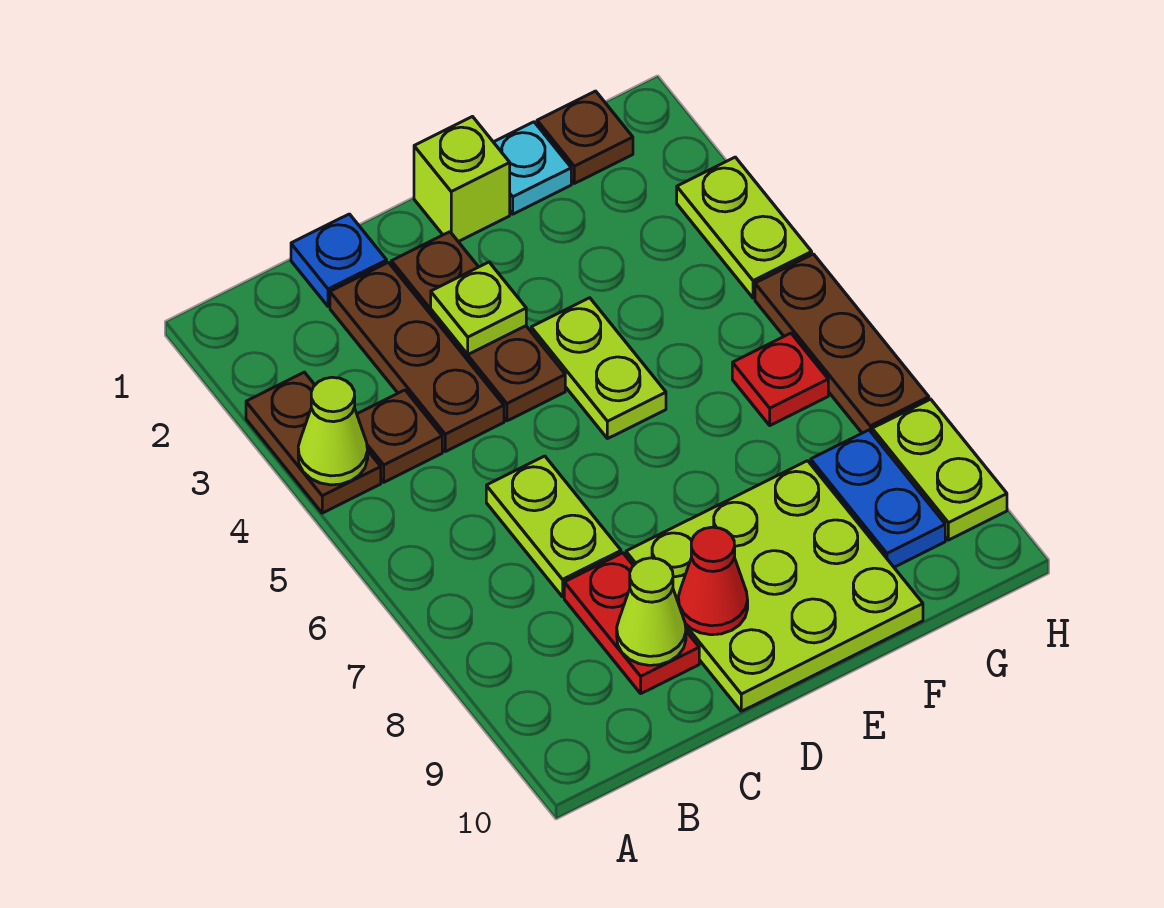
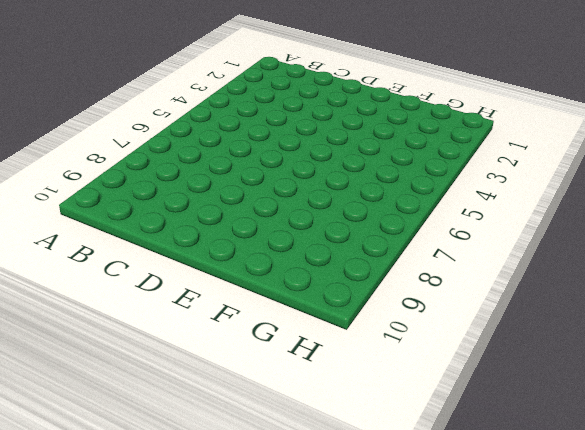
none -> brown plate A3:A4 level 1
none -> brown plate B4 level 1
none -> blue plate C1 level 1

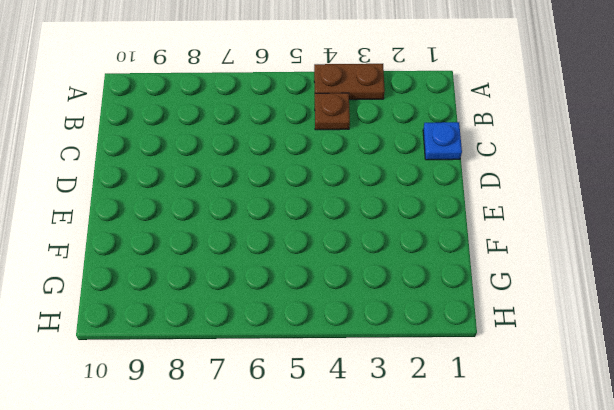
none -> brown plate C2:C4 level 1
none -> lime plate C6:C7 level 1
none -> red plate C8:C9 level 1

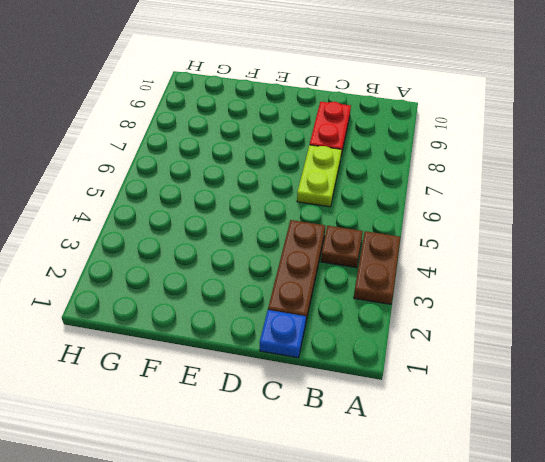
none -> brown plate D2:D4 level 1
none -> lime plate D8:F10 level 1
none -> lime brick E1 level 1

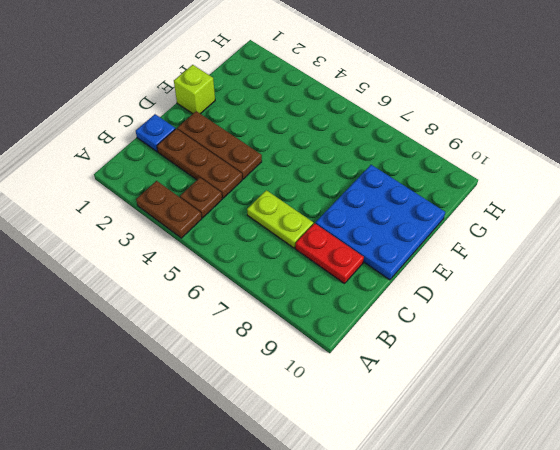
blue plate D8:F10 level 1 -> lime plate D8:F10 level 1
none -> lime plate E4:E5 level 1
none -> cyan plate F1 level 1
none -> brown plate G1 level 1

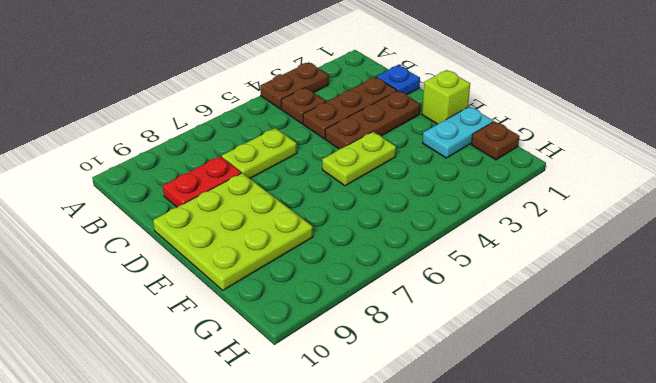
cyan plate F1:F2 level 1 -> cyan plate F1 level 1
none -> red plate G6 level 1
none -> blue plate G8:G9 level 1
none -> lime plate H3:H4 level 1

